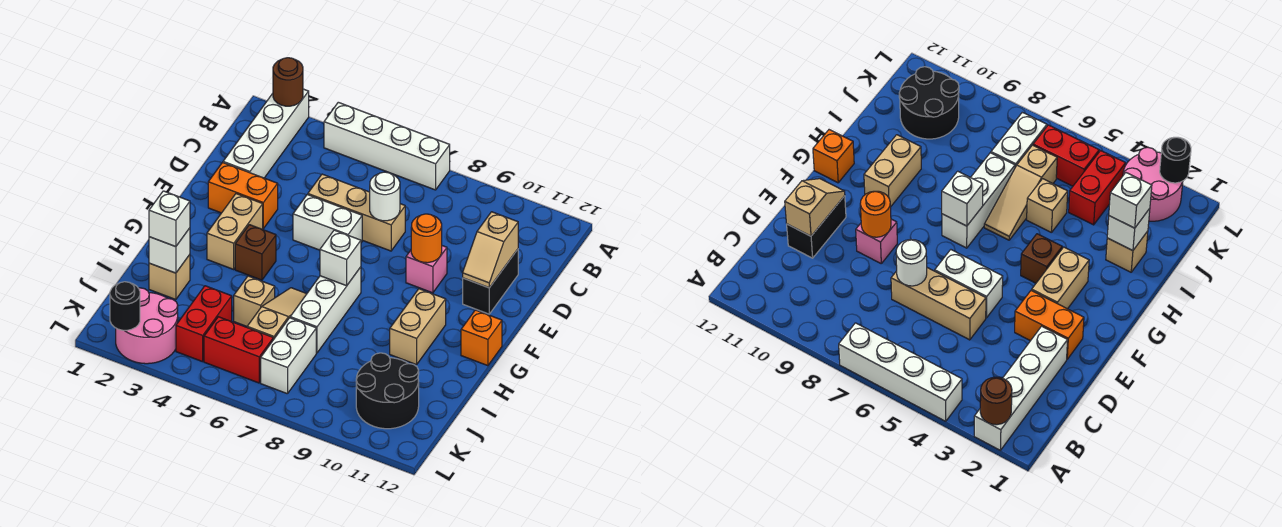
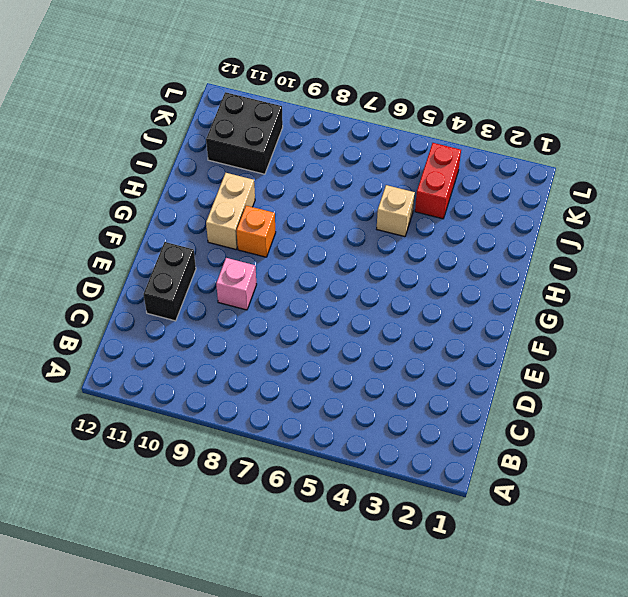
orange brick G9 level 1 -> orange brick G12 level 1
black brick J10:K11 level 1 -> black round brick J10:K11 level 1
none -> white brick A2:D2 level 1
none -> white brick A4:A7 level 1
none -> tan brick D5:D7 level 1

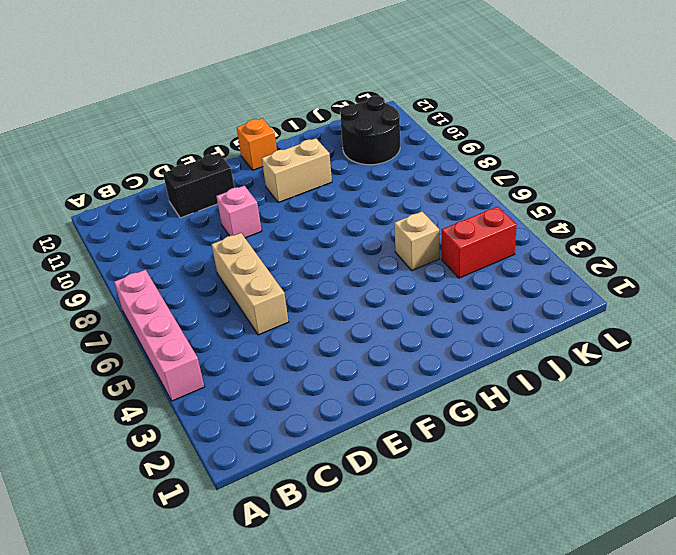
pink brick A4:A7 level 1 -> white brick A4:A7 level 1
none -> white brick A2:D2 level 1
none -> orange brick E2:E3 level 1
none -> white brick E5:E6 level 1

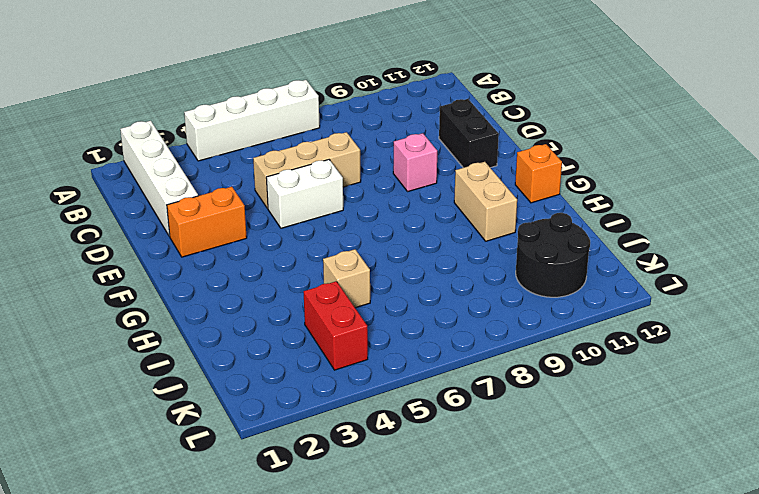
none -> tan brick F3:G3 level 1
none -> brown brick G4 level 1
none -> white brick G7:I7 level 1

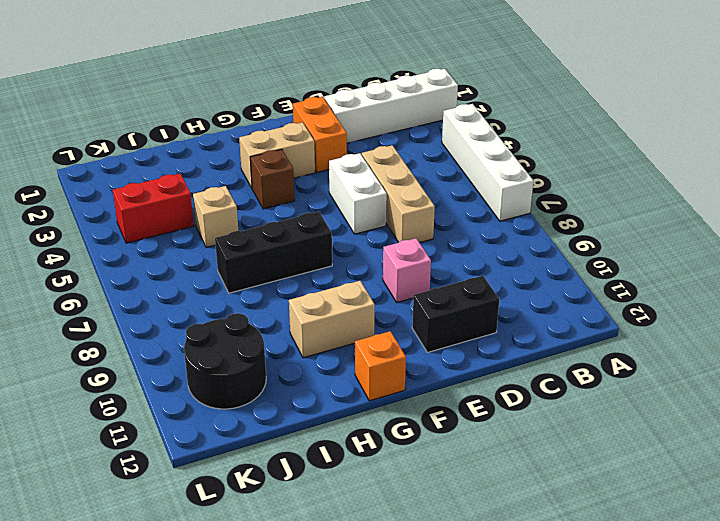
black brick G7:I7 level 1 -> white brick G7:I7 level 1
none -> tan slope H6:J6 level 1 top J
none -> tan brick I2 level 1
none -> white brick J7:K7 level 1

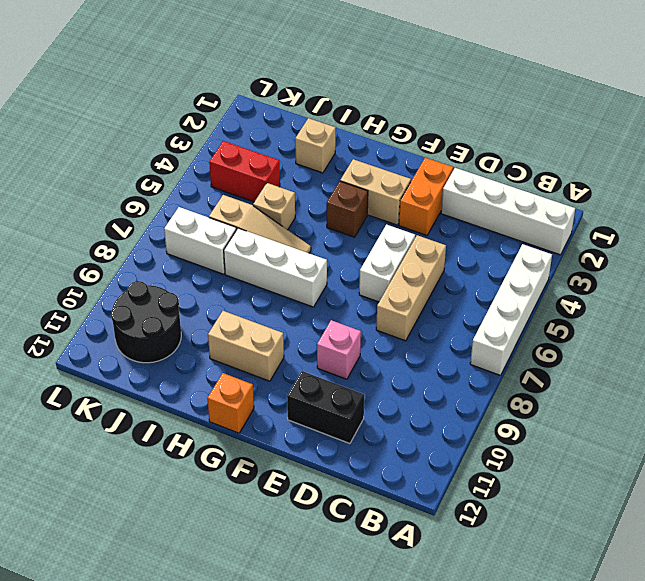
none -> pink round brick K2:L3 level 1
none -> red brick K5:K6 level 1
none -> brown round brick A2 level 2

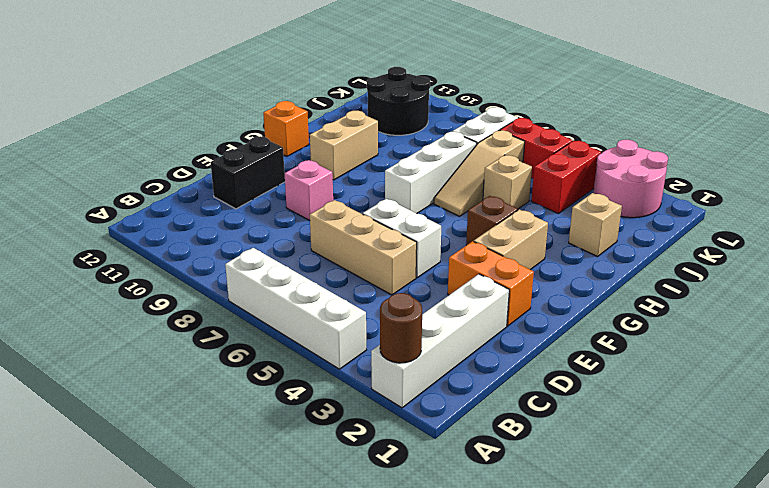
none -> white round brick D7 level 2
none -> tan slope D11:E11 level 2 top D
none -> orange round brick E9 level 2

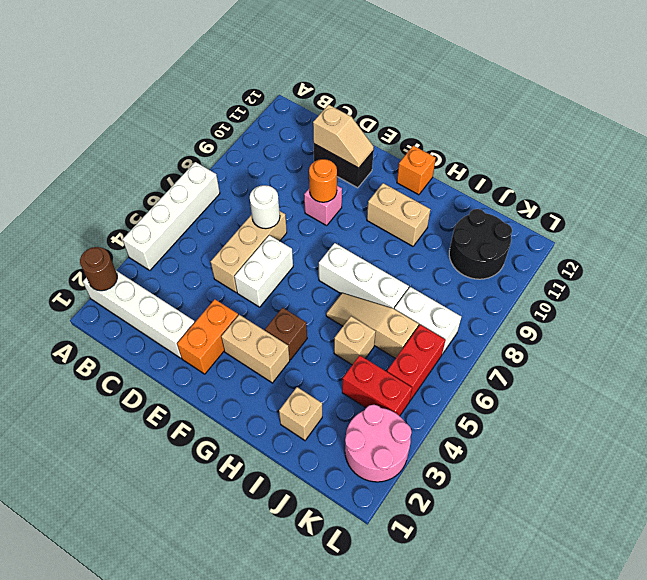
none -> white brick G7 level 2
none -> white brick I2 level 2
none -> black round brick L2 level 2

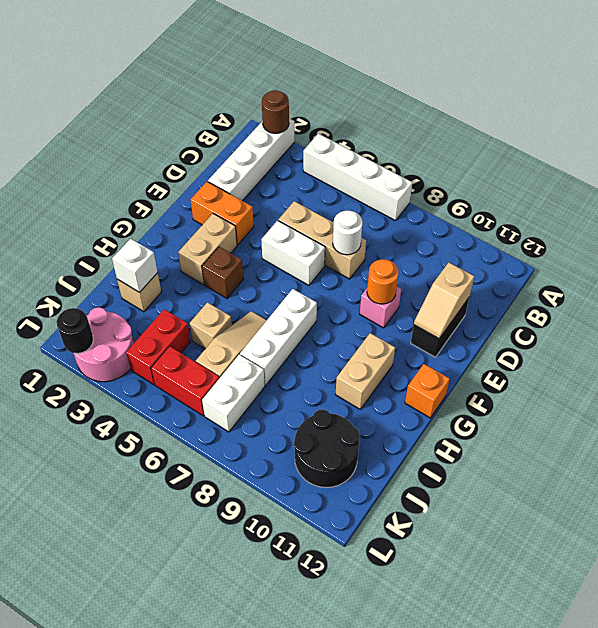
none -> white brick G7 level 2
none -> white brick I2 level 3

